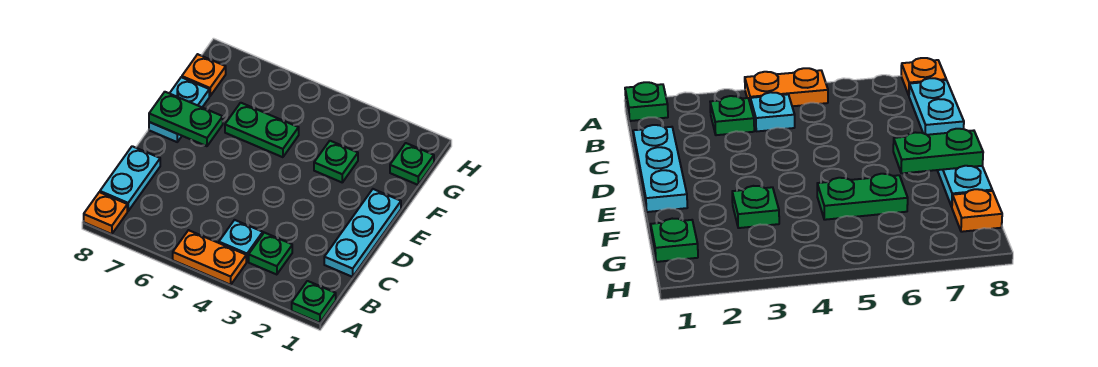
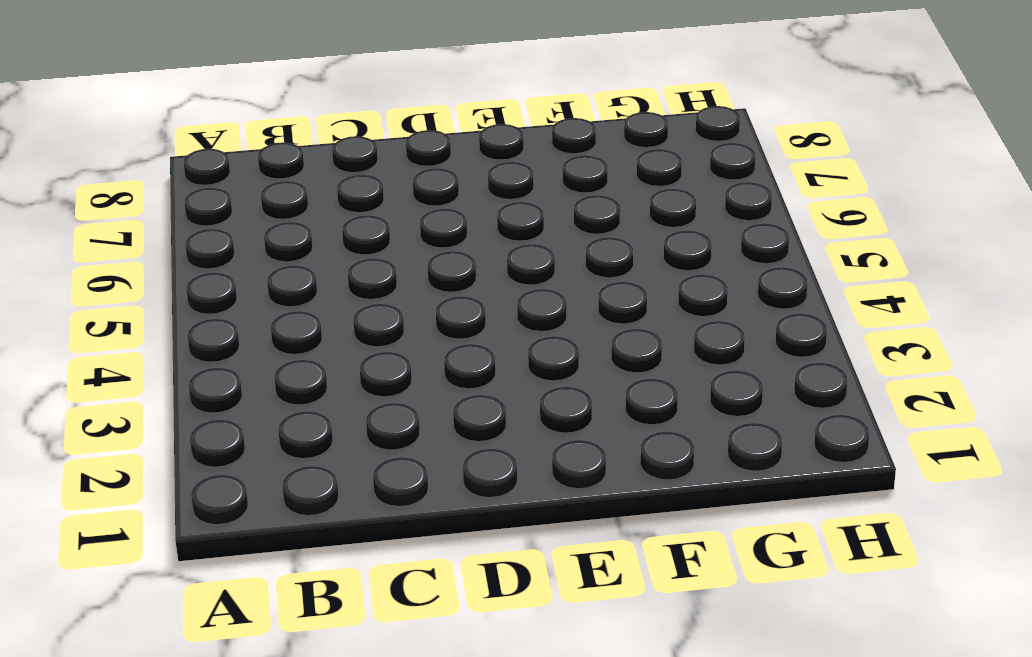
none -> green plate A1 level 1
none -> orange plate A4:A5 level 1
none -> orange plate A8 level 1

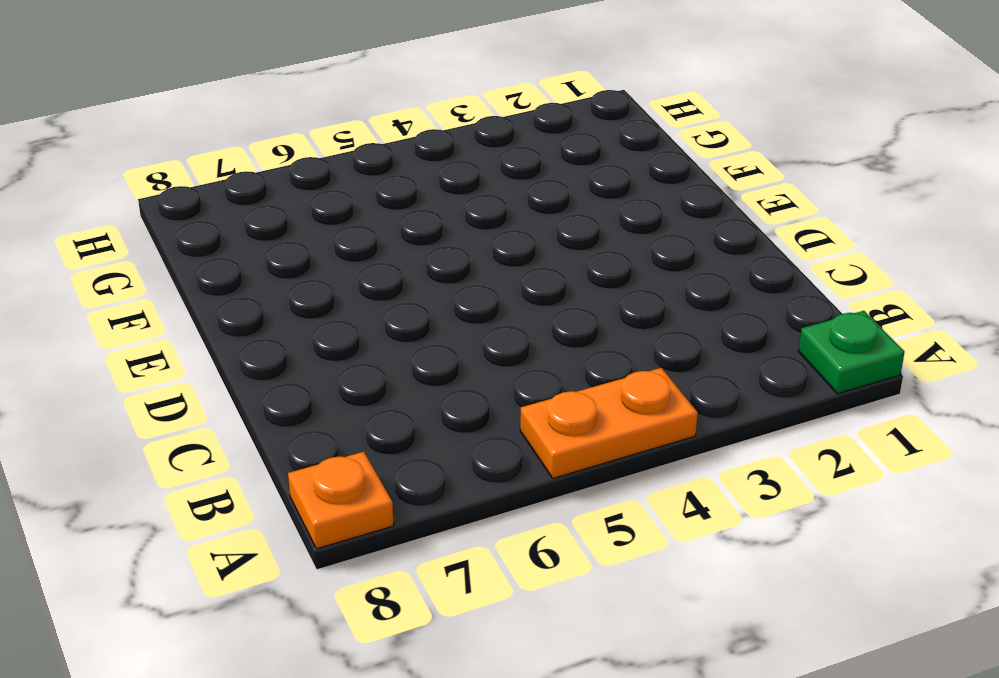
none -> green plate B3 level 1
none -> cyan plate B4 level 1
none -> cyan plate B8:C8 level 1

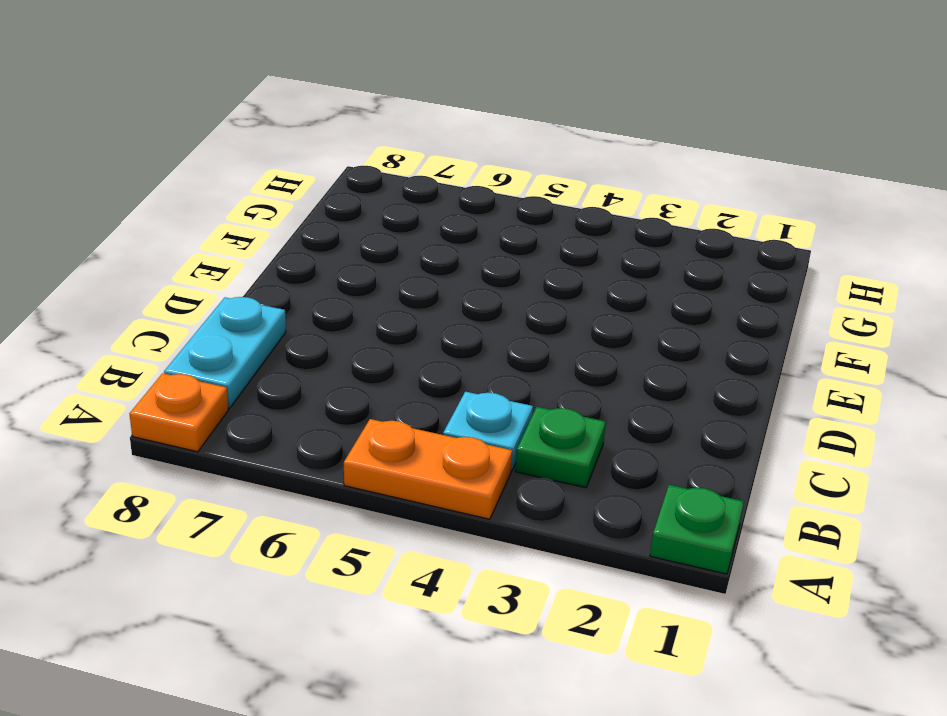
none -> cyan plate C1:E1 level 1
none -> cyan plate E8:F8 level 1
none -> green plate F3 level 1

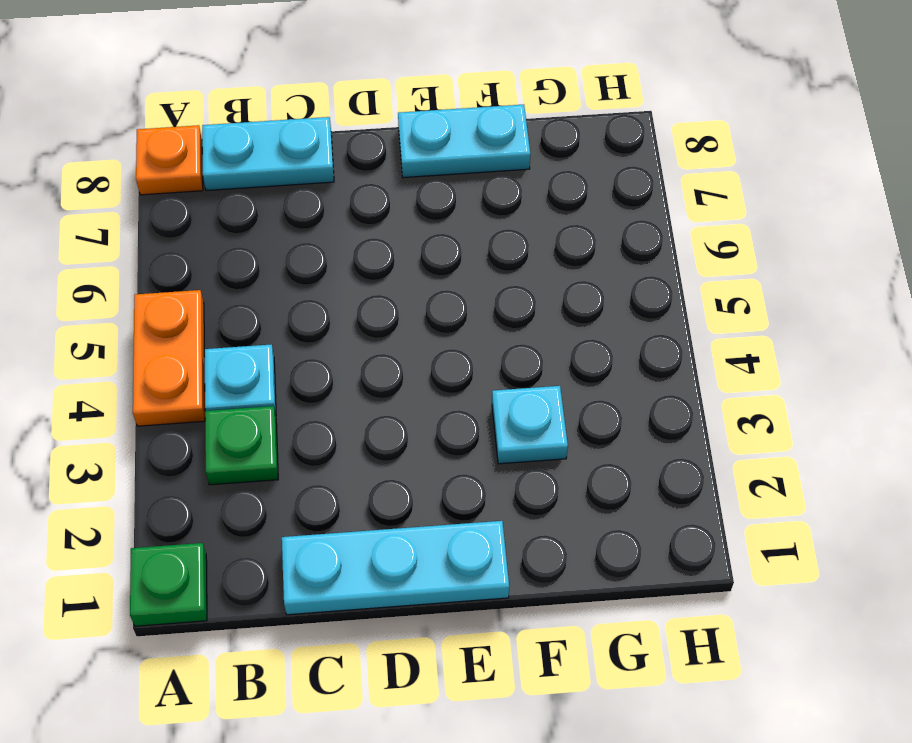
cyan plate F3 level 1 -> green plate F3 level 1
none -> green plate F5:F6 level 1
none -> green plate G1 level 1
none -> orange plate G8 level 1

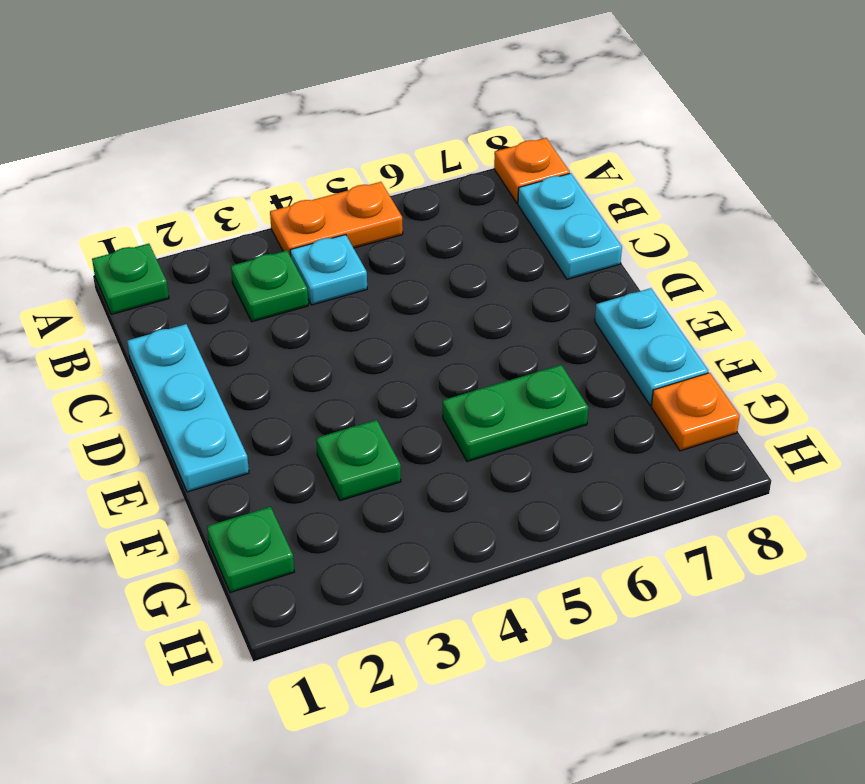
none -> green plate E7:E8 level 2

